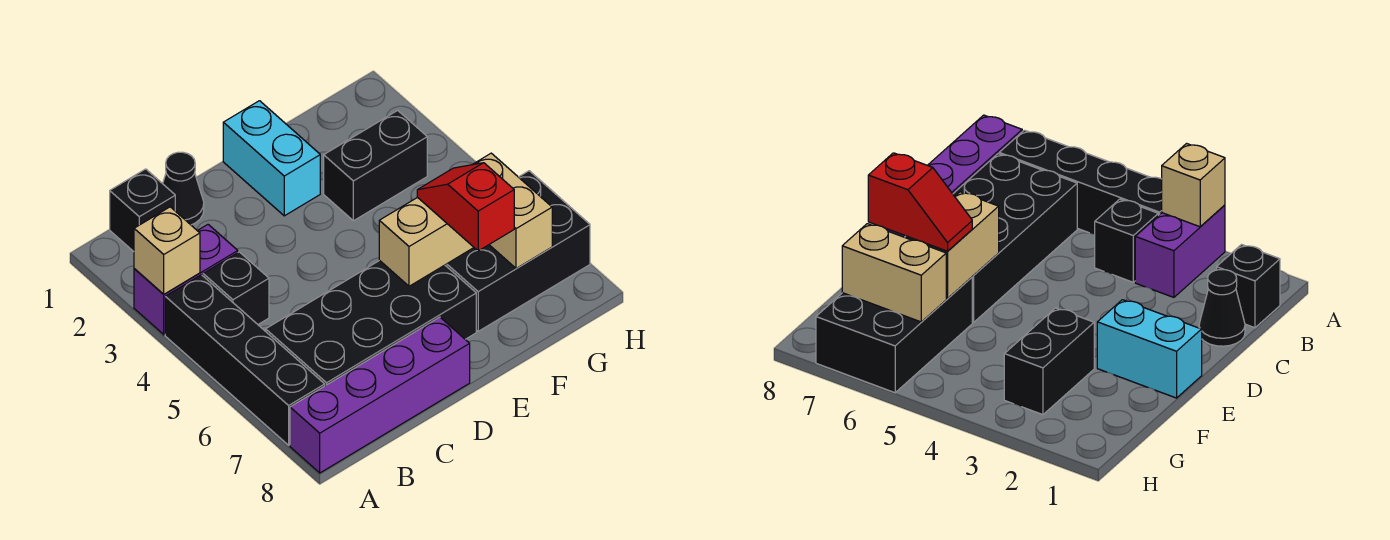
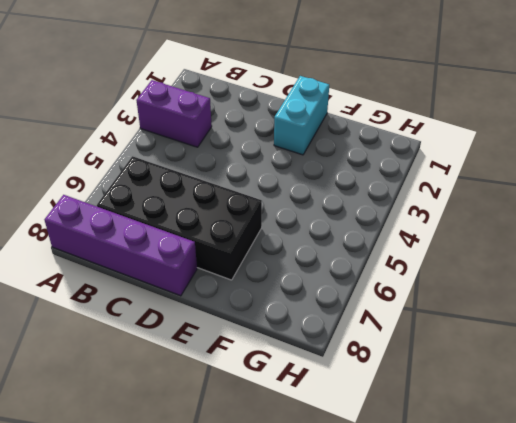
none -> black brick A4:A7 level 1
none -> black brick B1 level 1
none -> black brick B4 level 1

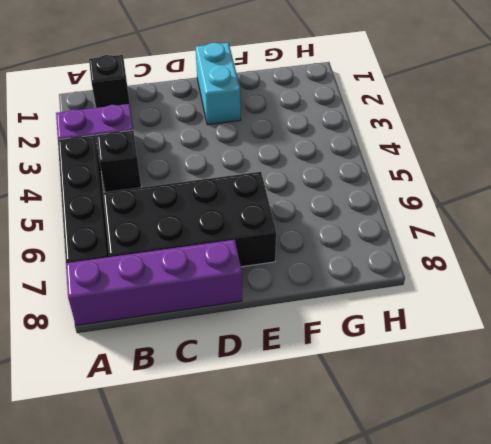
none -> black cone C1 level 1
none -> black brick F3:G3 level 1
none -> black brick F6:H7 level 1

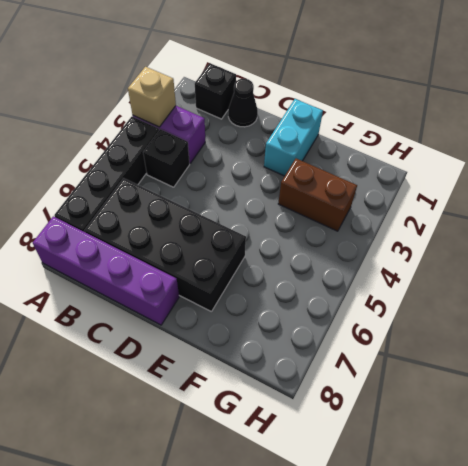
brown brick F3:G3 level 1 -> black brick F3:G3 level 1
none -> black brick F6:H7 level 1
none -> tan brick E6:F6 level 2
none -> tan brick G6:G7 level 2

